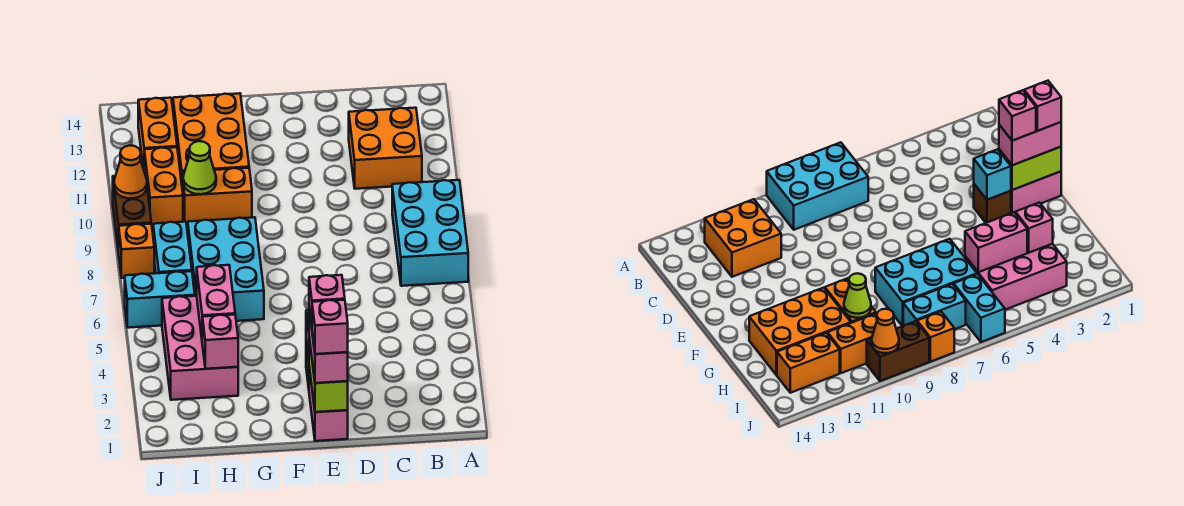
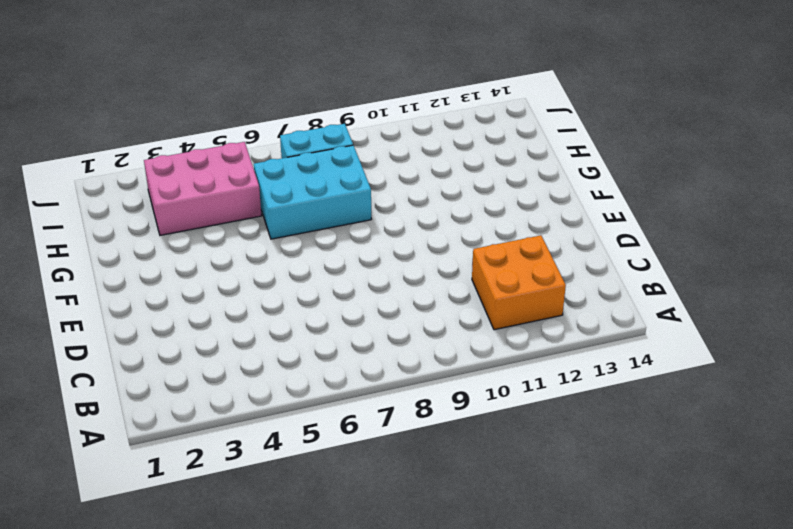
none -> cyan brick A7:B9 level 1
none -> pink brick E1:E2 level 1
none -> brown brick E3 level 1

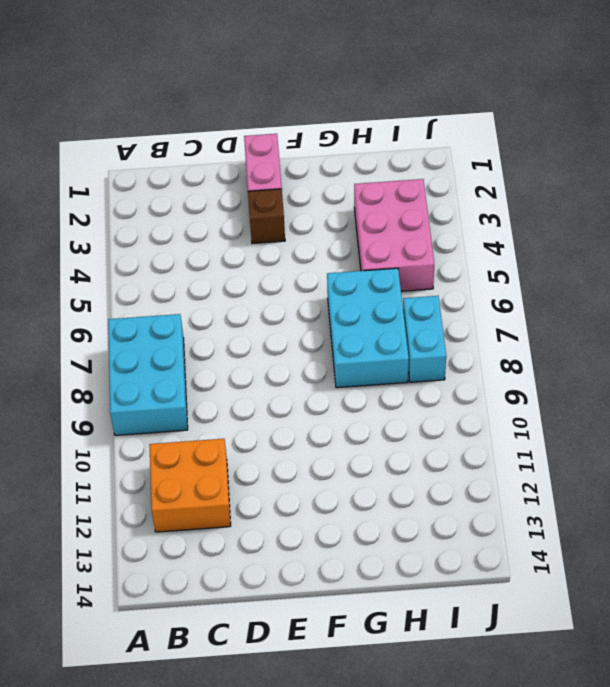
none -> orange brick G10:H10 level 1
none -> orange brick G11:H13 level 1
none -> cyan brick I6:J6 level 1

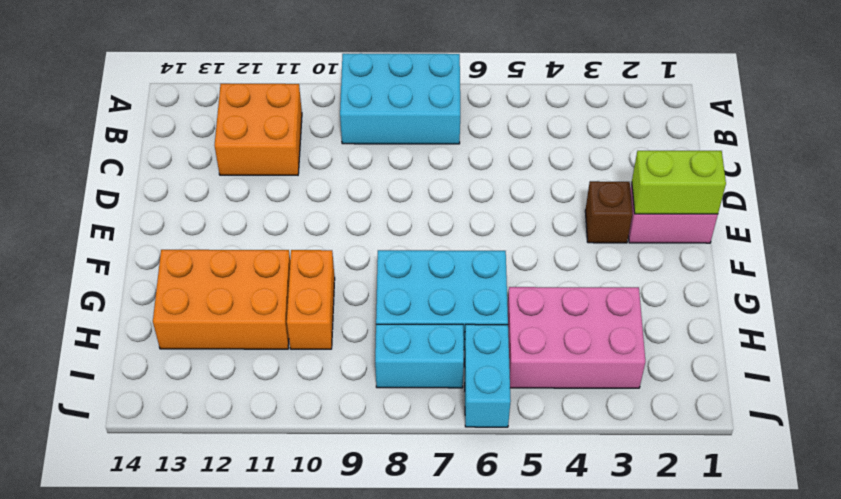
none -> orange brick I10:I11 level 1
none -> orange brick I12:I13 level 1
none -> orange brick J8 level 1

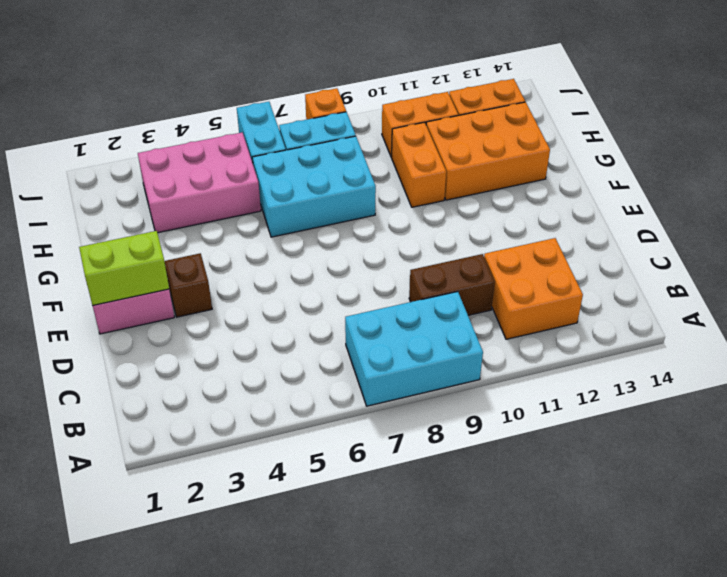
brown brick C9:C10 level 1 -> brown brick J9:J10 level 1
none -> cyan brick E3 level 2
none -> pink brick H3 level 2
none -> pink brick H4:H5 level 2

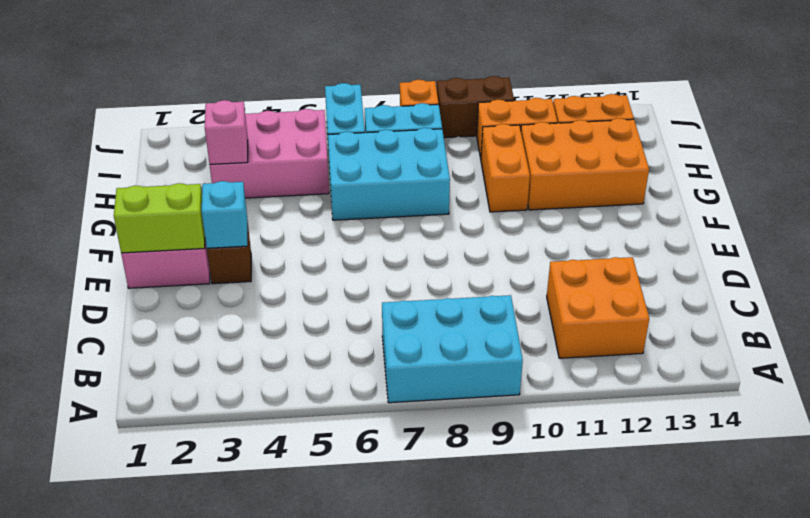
none -> pink brick H4:H5 level 2
none -> lime cone H10 level 2
none -> orange cone J10 level 2

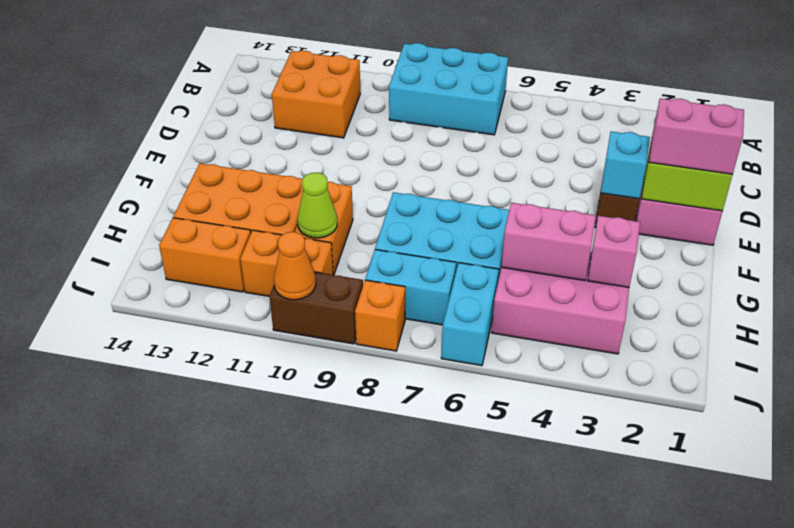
none -> pink brick E1 level 4
none -> pink brick E2 level 4

